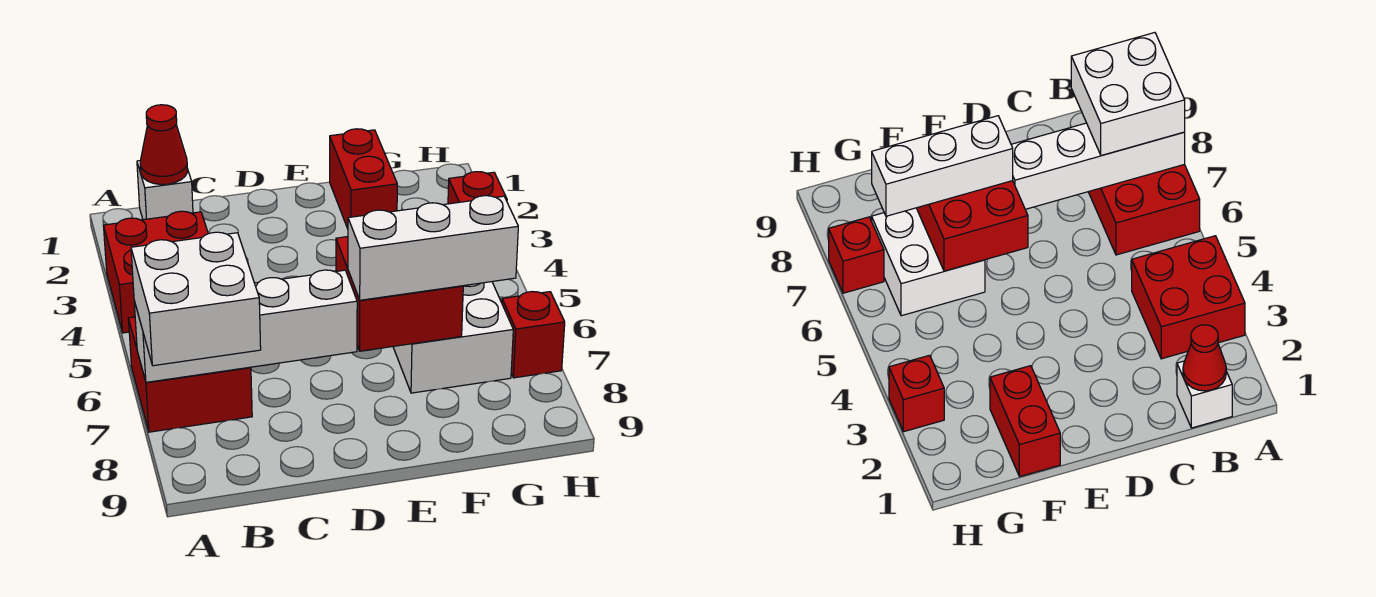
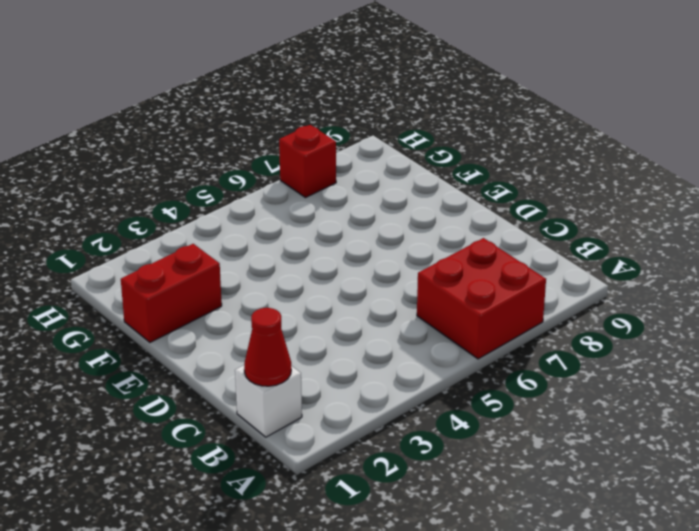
none -> red brick A3:B4 level 1
none -> white brick F6:G7 level 1
none -> red brick H3 level 1

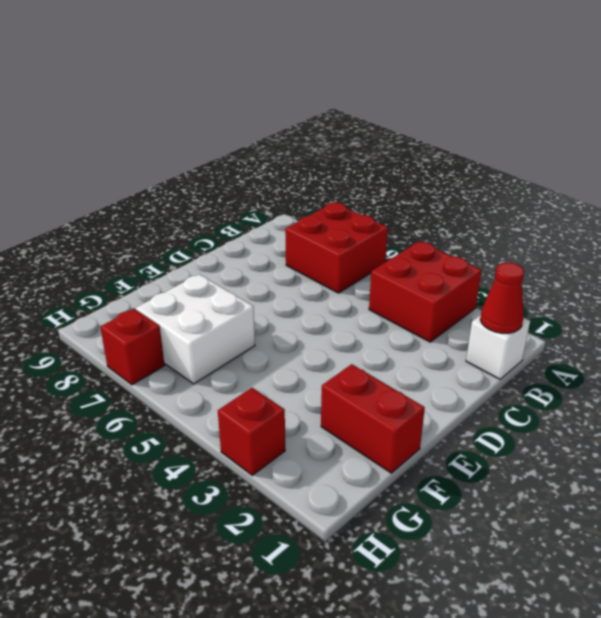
none -> white brick A7:D7 level 2
none -> red brick E6:F7 level 2
none -> white brick A7:B8 level 3

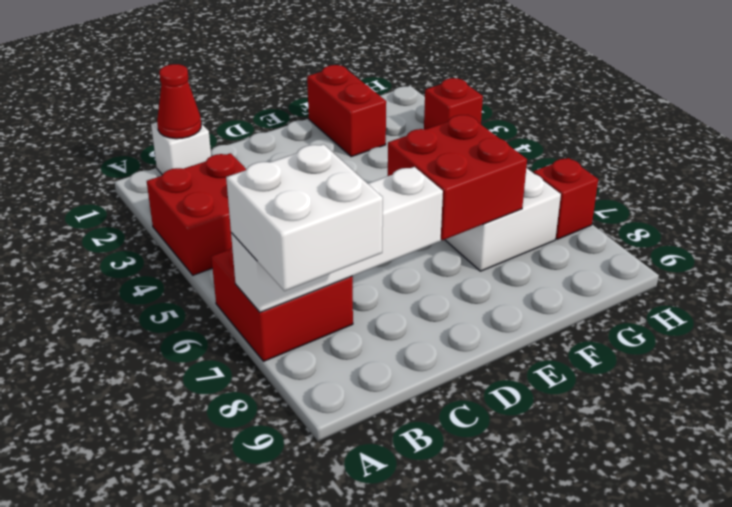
none -> white brick E7:G7 level 3

